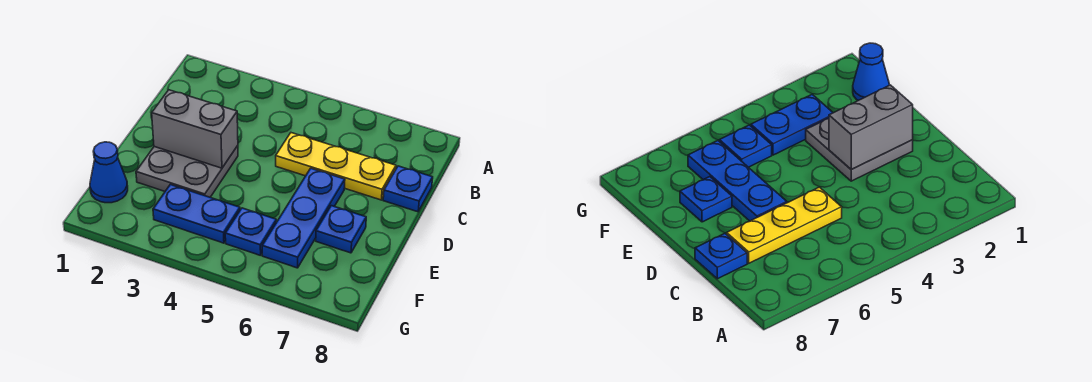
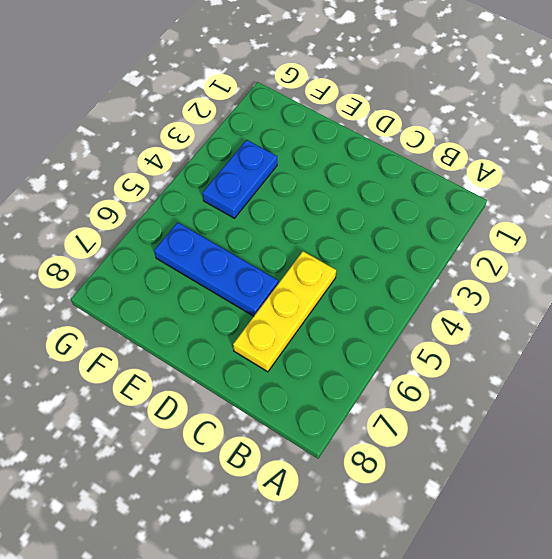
none -> blue plate C8 level 1
none -> grey plate D2:E3 level 1

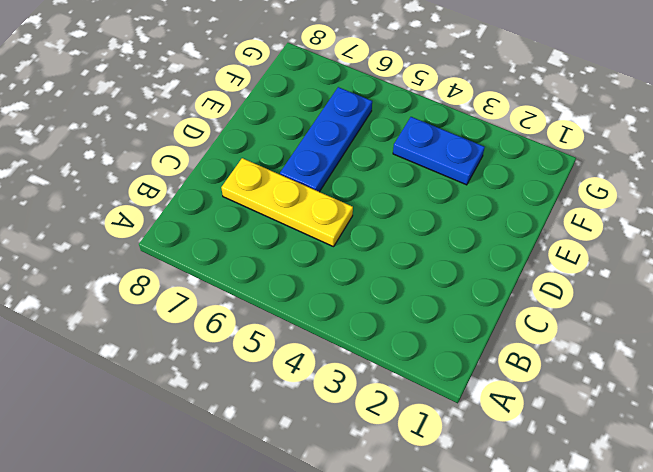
none -> blue plate C8 level 1
none -> grey plate D2:E3 level 1

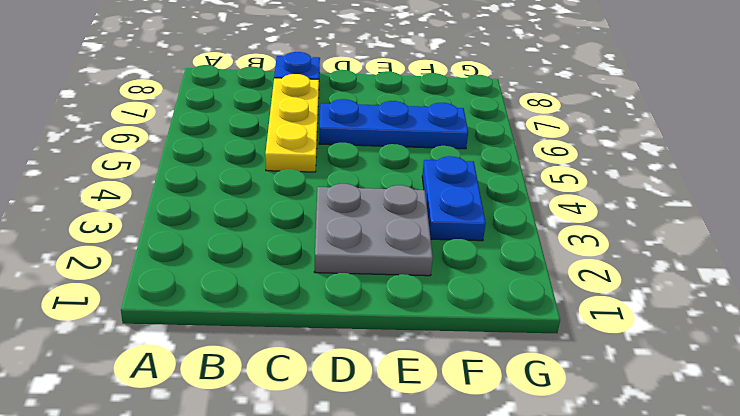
none -> blue plate E7 level 1
none -> blue cone F1 level 1

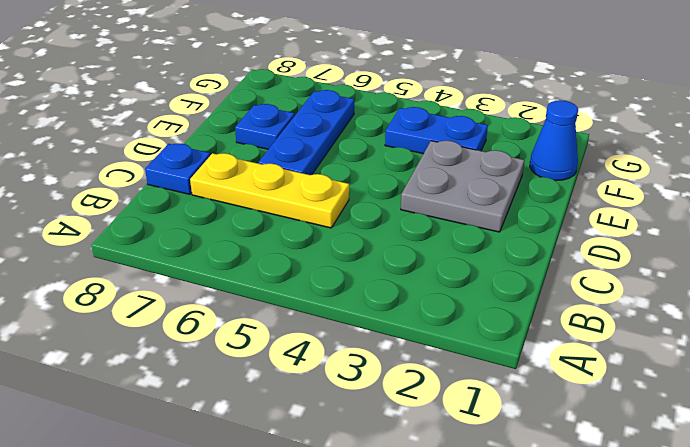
none -> blue plate F5 level 1
none -> grey brick D2:D3 level 2

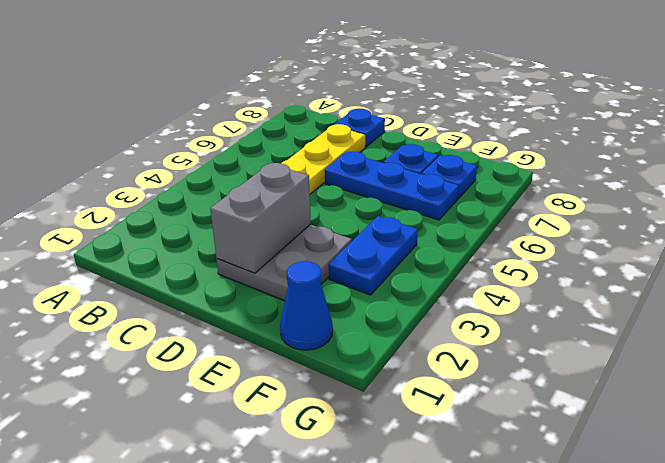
blue plate F7 level 1 -> blue plate F5 level 1

